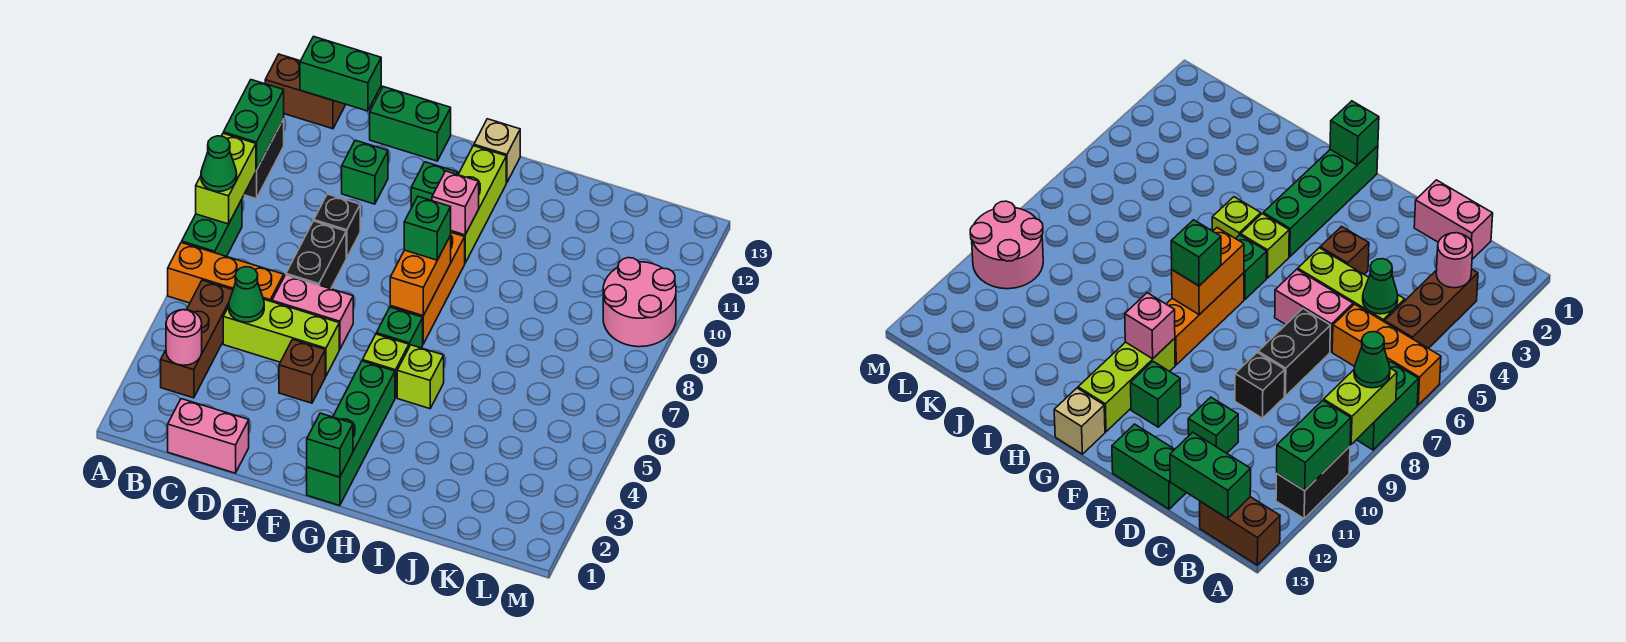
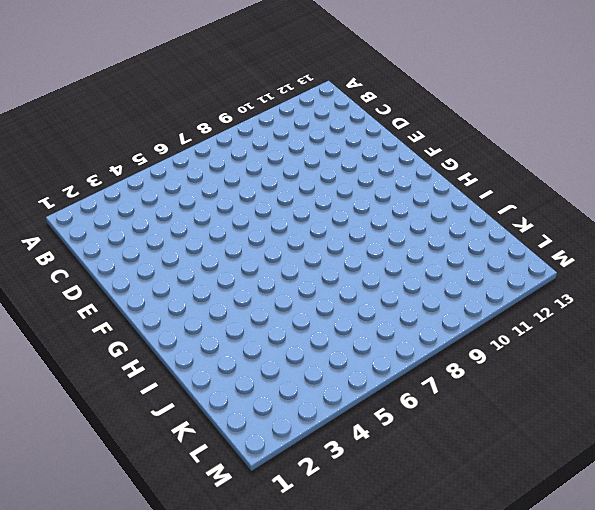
none -> orange brick A6:C6 level 1
none -> green brick A7:A8 level 1
none -> black brick A10:A11 level 1
none -> brown brick A13:B13 level 1

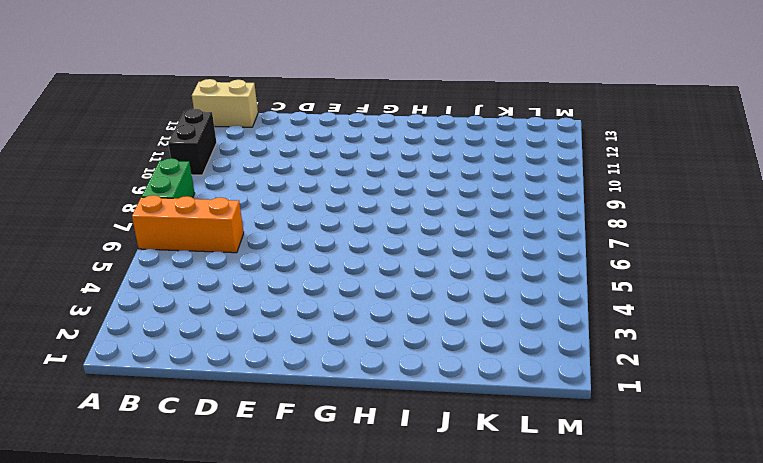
tan brick A13:B13 level 1 -> brown brick A13:B13 level 1
none -> brown brick B3:B5 level 1
none -> pink brick C1:D1 level 1
none -> lime brick C5:E5 level 1
none -> pink brick D6:E6 level 1

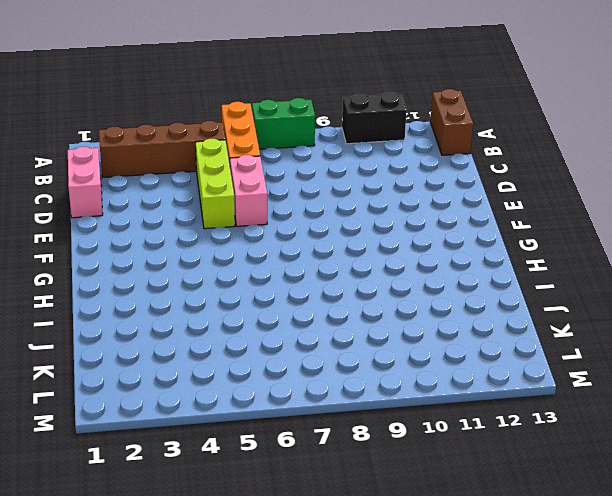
brown brick B2:B5 level 1 -> brown brick B3:B5 level 1
none -> black brick D7:D8 level 1
none -> black brick D9 level 1
none -> green brick D11 level 1
none -> green brick D13:E13 level 1

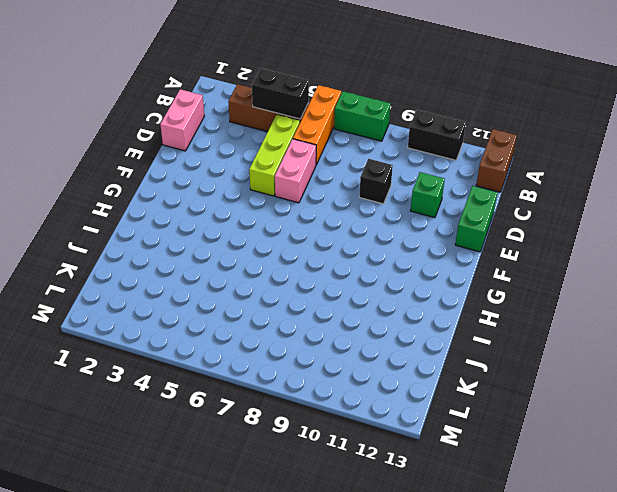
black brick B4:B5 level 2 -> black brick D7:D8 level 1
none -> brown brick E4 level 1
none -> green brick F11 level 1
none -> green brick G1:G4 level 1
none -> lime brick G5 level 1

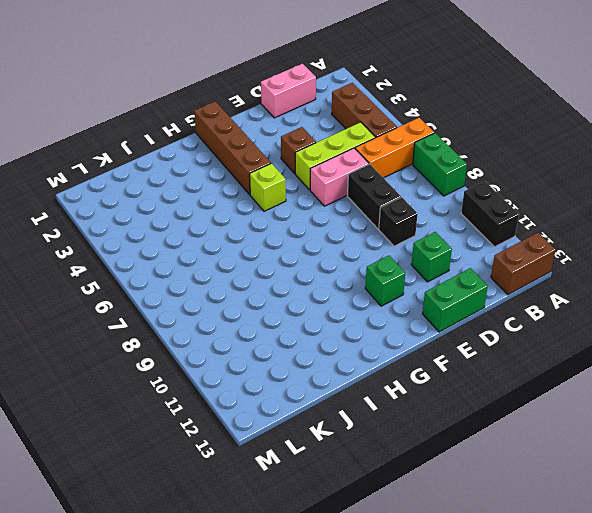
brown brick G1:G4 level 1 -> green brick G1:G4 level 1
none -> green brick G6 level 1
none -> orange brick G7:G9 level 1
none -> lime brick G10:G12 level 1
none -> tan brick G13 level 1

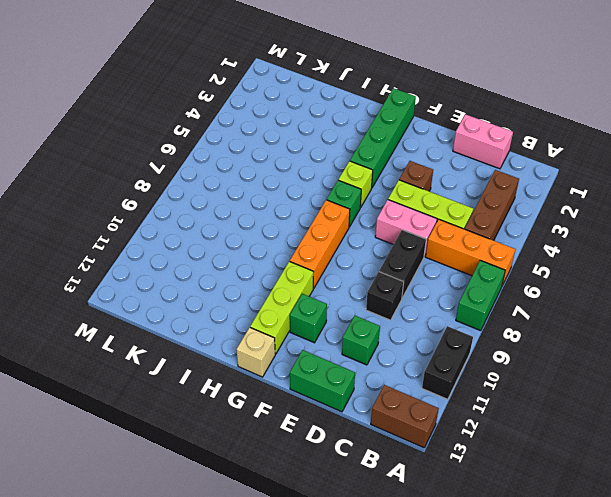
none -> lime brick H5 level 1
none -> pink round brick L9:M10 level 1
none -> lime brick A8:A9 level 2
none -> green brick A10:A11 level 2

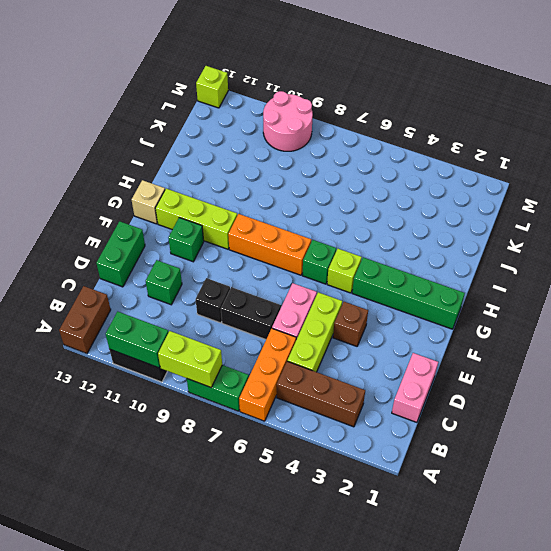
lime brick M13 level 1 -> lime brick H5 level 1
none -> pink round brick B3 level 2
none -> green brick B13:C13 level 2
none -> green cone C5 level 2
none -> green brick G1 level 2

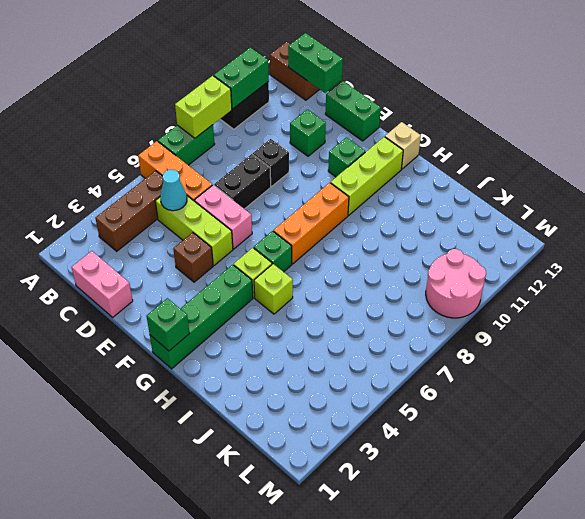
cyan cone C5 level 2 -> green cone C5 level 2
none -> pink round brick B3 level 2
none -> orange brick G7:G8 level 2
none -> pink brick G10 level 2
none -> green cone A8 level 3

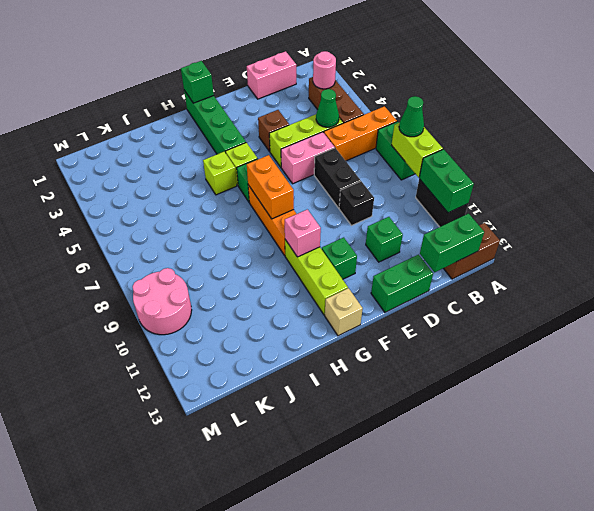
none -> green brick G8 level 3

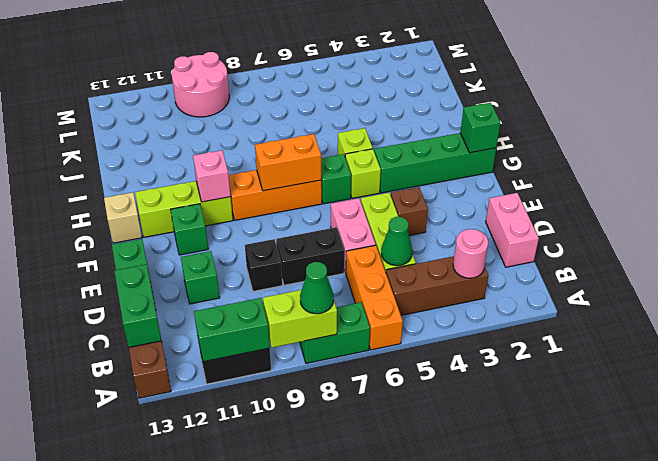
none -> green brick G8 level 3

